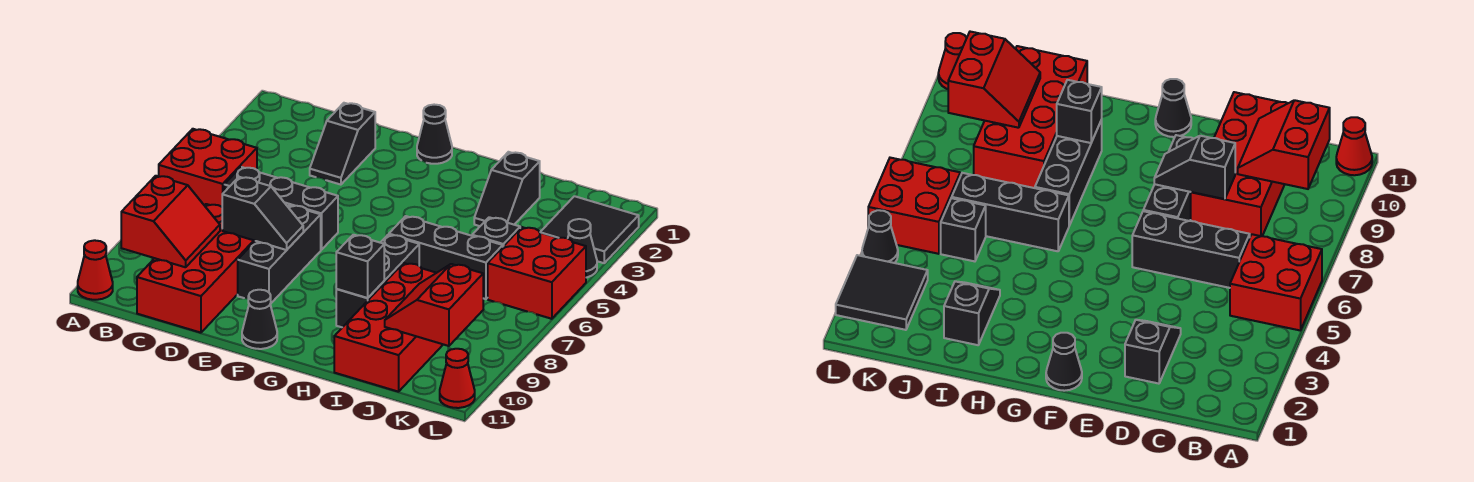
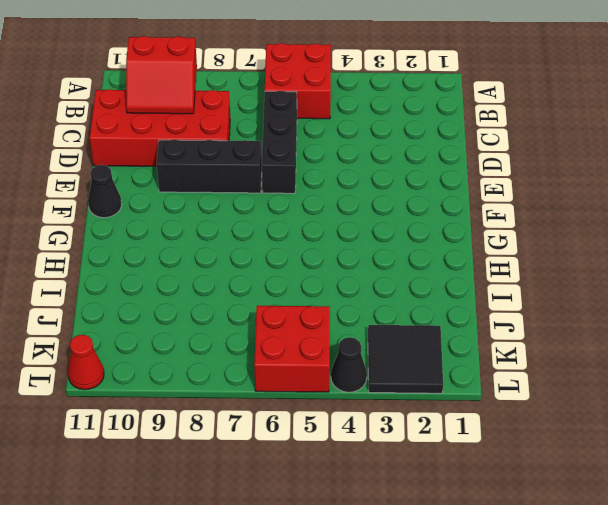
none -> red cone A11 level 1
none -> black slope D2:D3 level 1 top 2
none -> black cone F1 level 1

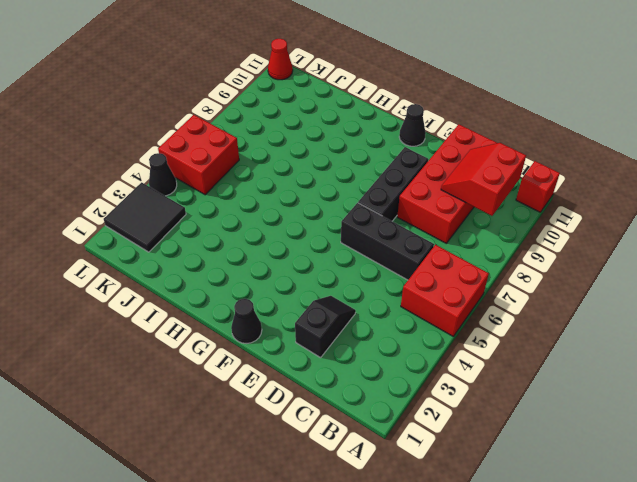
red brick A11 level 1 -> red cone A11 level 1
none -> black brick H6:J6 level 1
none -> black brick H7:H9 level 1
none -> black slope I2:I3 level 1 top 2

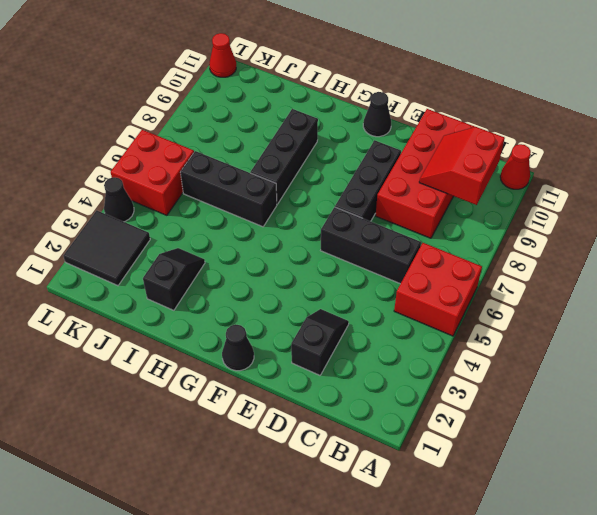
none -> red brick I8:J11 level 1
none -> black brick J5 level 1
none -> black slope D8:E8 level 2 top D

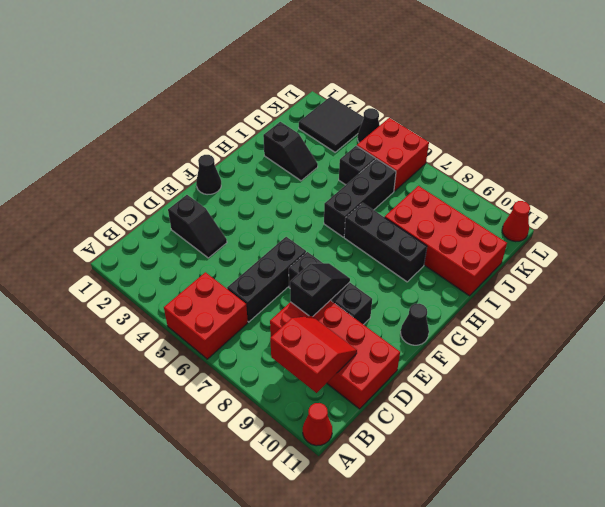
none -> black brick H9 level 2
none -> red slope J9:K10 level 2 top K

